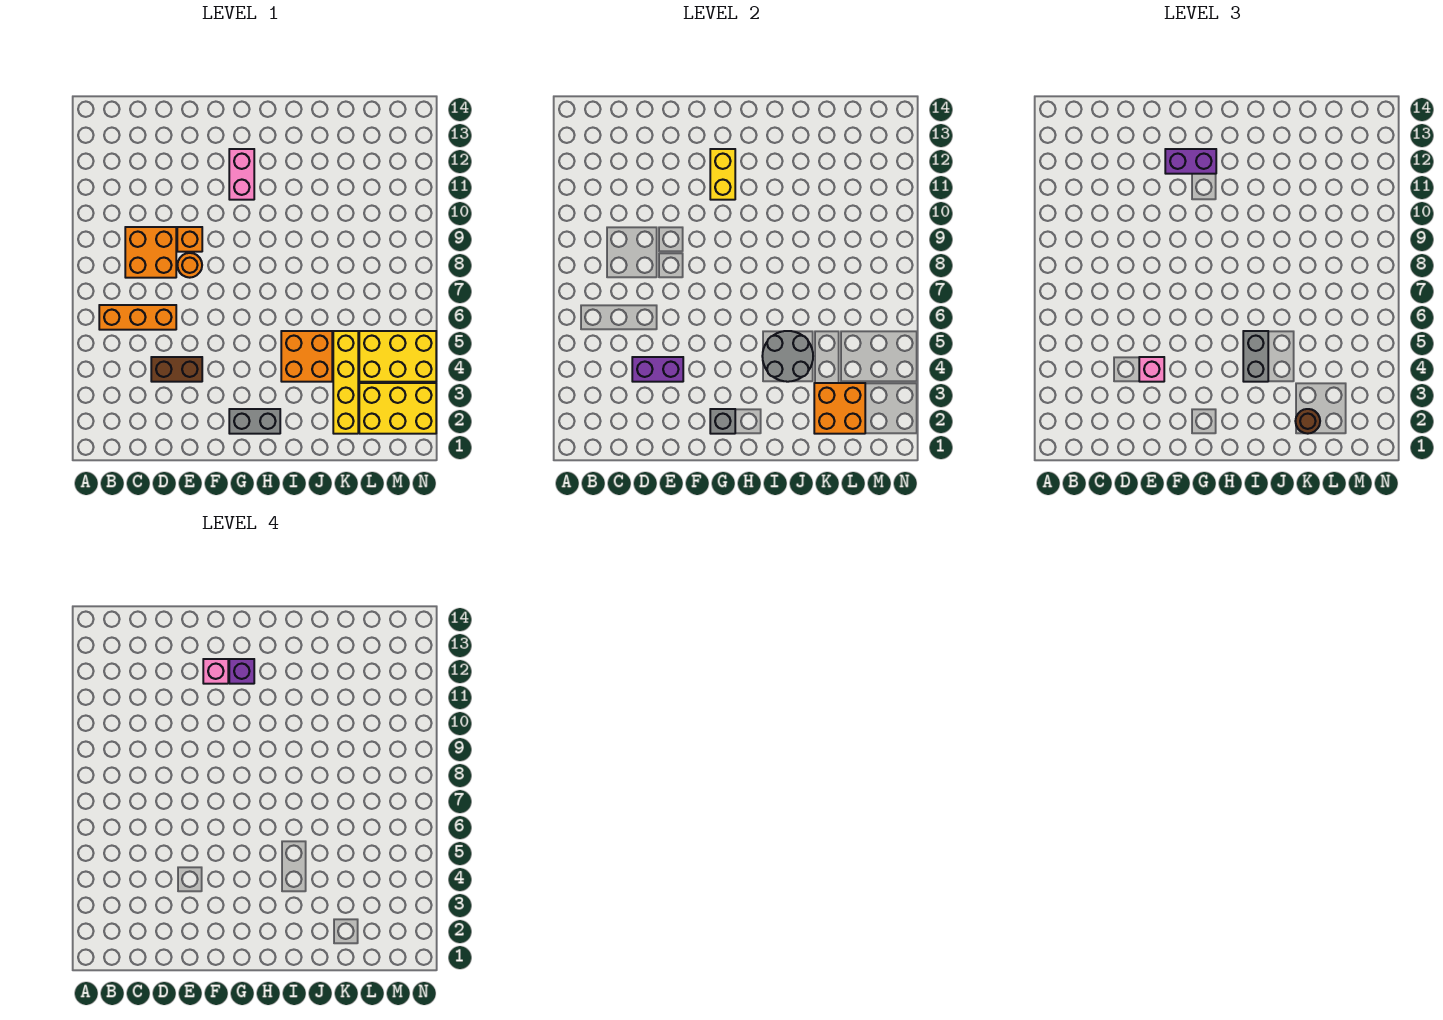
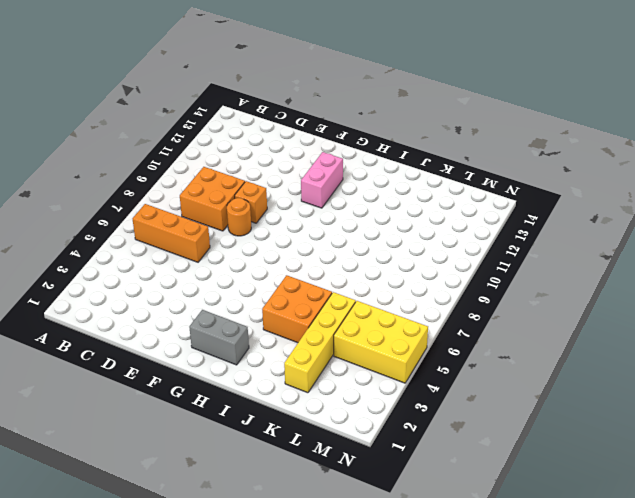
none -> brown brick D4:E4 level 1
none -> yellow brick L2:N3 level 1
none -> purple brick D4:E4 level 2

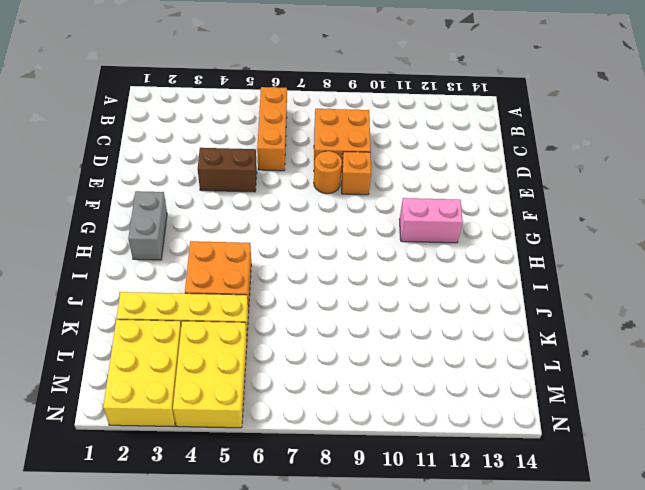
brown brick E4:E5 level 1 -> brown brick D4:E4 level 1
none -> purple brick D4:E4 level 2
none -> grey brick G2 level 2
none -> yellow brick G11:G12 level 2

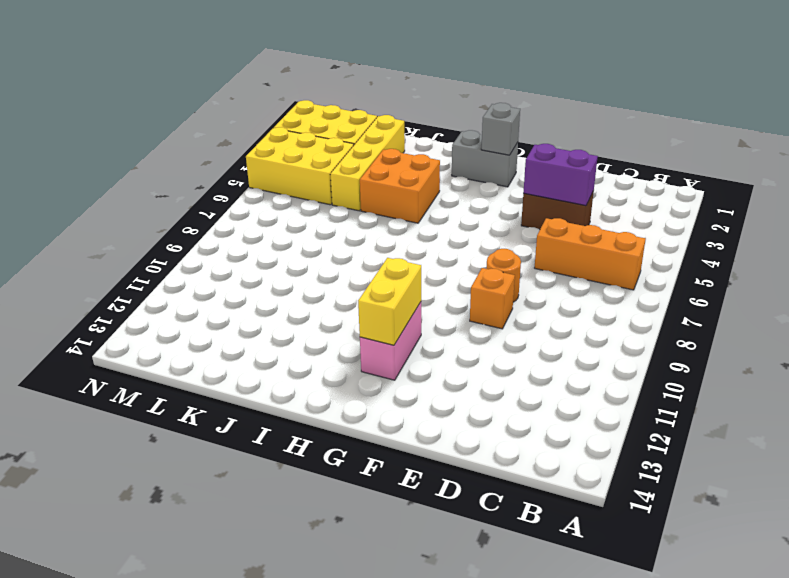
none -> orange brick C8:D9 level 1
none -> grey round brick I4:J5 level 2
none -> orange brick K2:L3 level 2

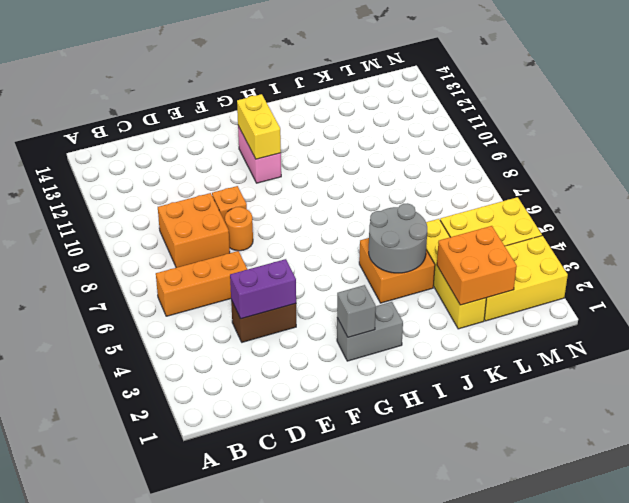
none -> pink brick E4 level 3
none -> purple brick F12:G12 level 3
none -> grey brick I4:I5 level 3

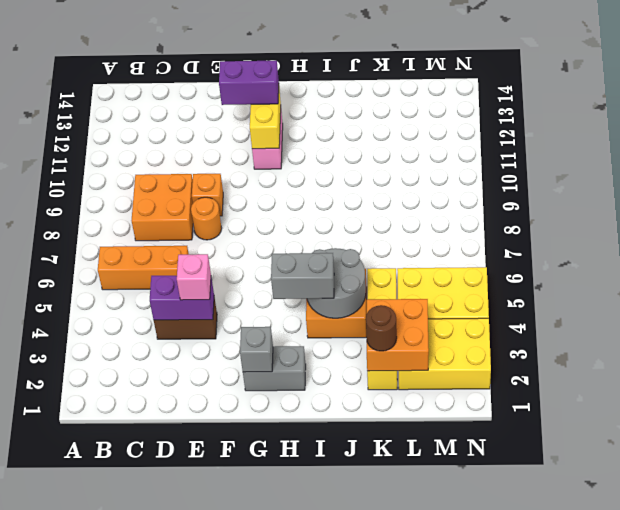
grey brick H4:I4 level 3 -> grey brick I4:I5 level 3
none -> pink brick F12 level 4
none -> purple brick G12 level 4

